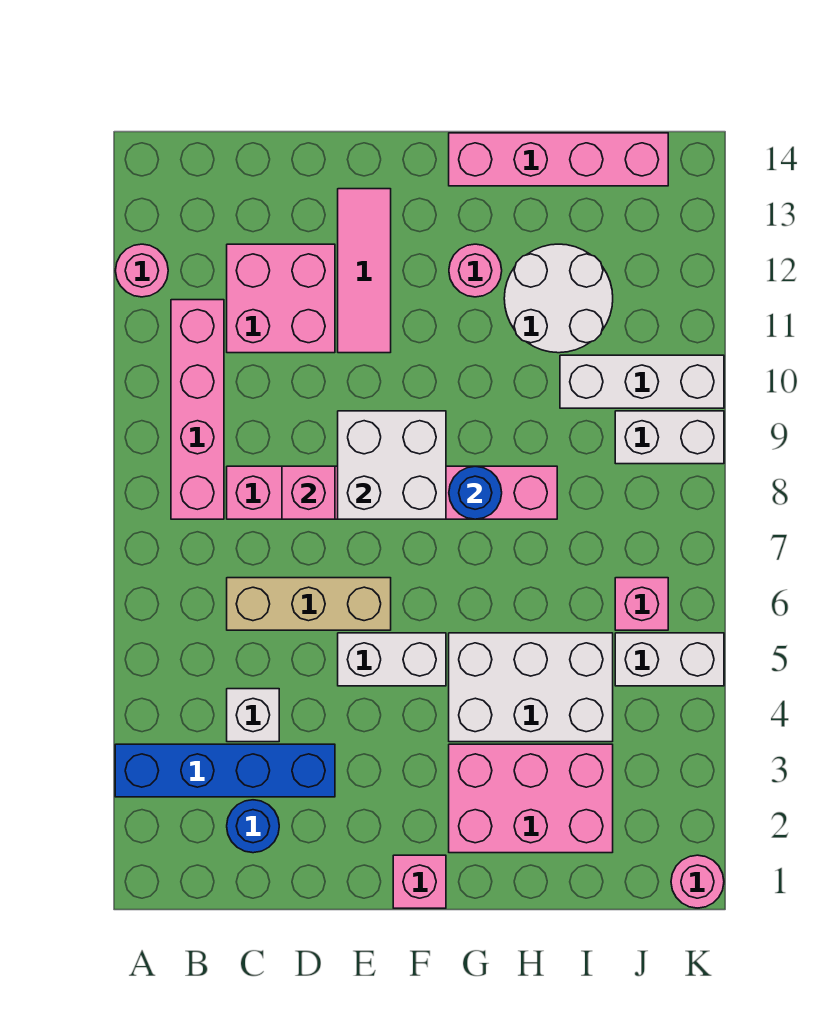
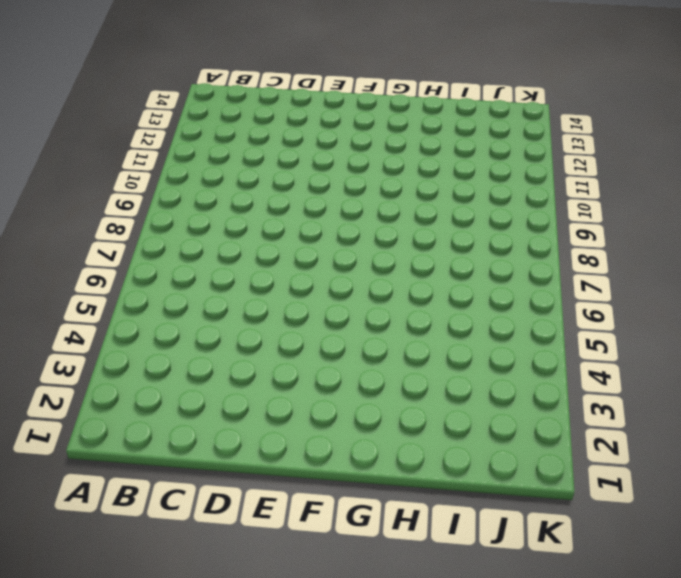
none -> blue brick A3:D3 level 1
none -> pink round brick A12 level 1
none -> pink brick B8:B11 level 1

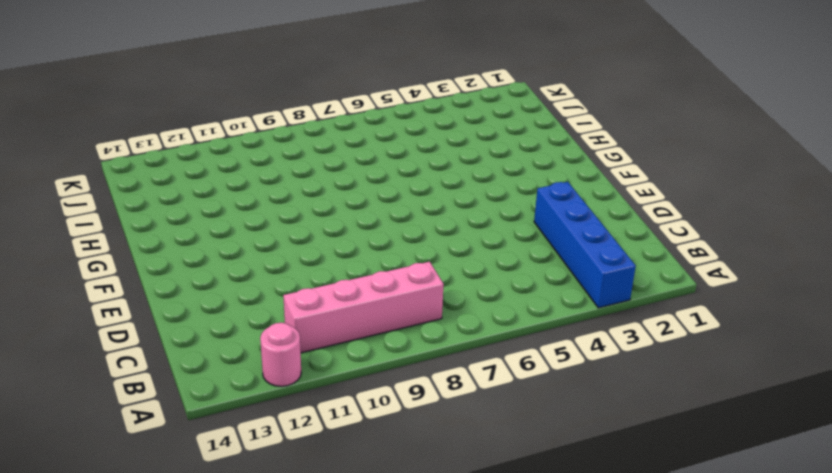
none -> blue round brick C2 level 1
none -> white brick C4 level 1
none -> tan brick C6:E6 level 1

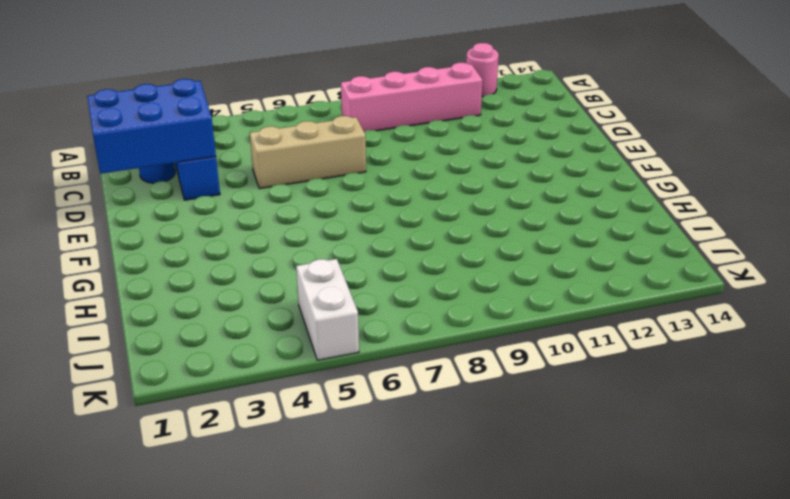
blue brick C1:D3 level 2 -> none
tan brick D5:D7 level 1 -> tan brick C6:E6 level 1
none -> white brick C4 level 1
none -> pink brick C8:H8 level 1
none -> pink brick C11:D12 level 1

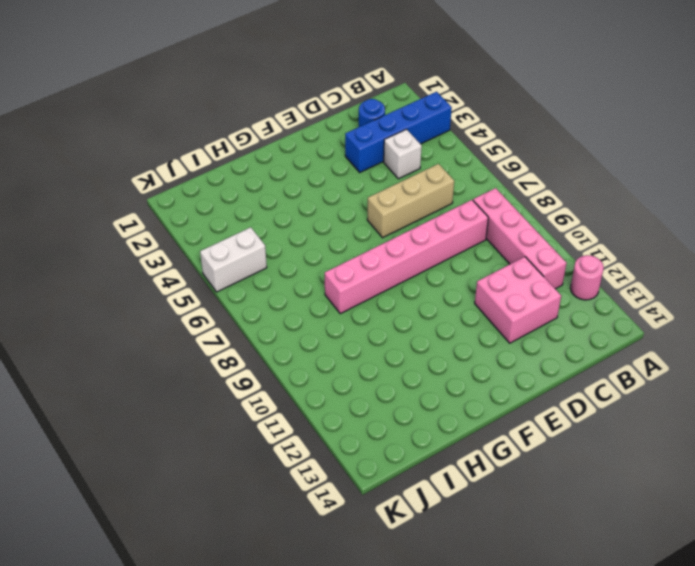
none -> white brick E5:F5 level 1
none -> pink tile E11:E13 level 1
none -> pink brick F1 level 1

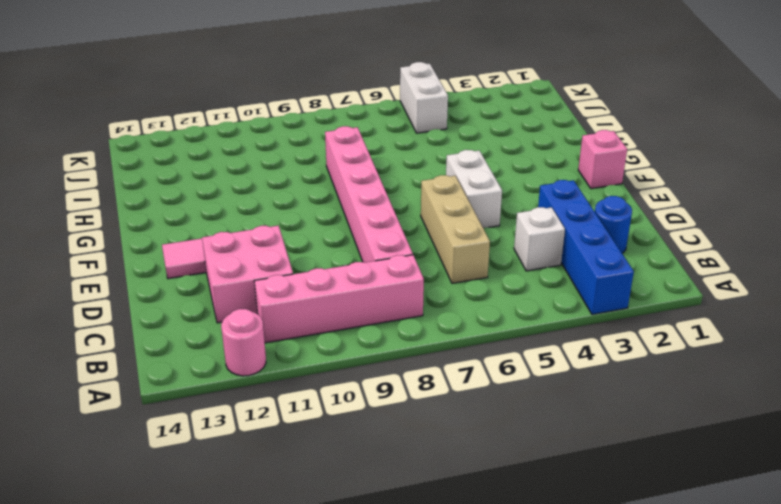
none -> pink brick G2:I3 level 1
none -> white brick G4:I5 level 1
none -> pink round brick G12 level 1

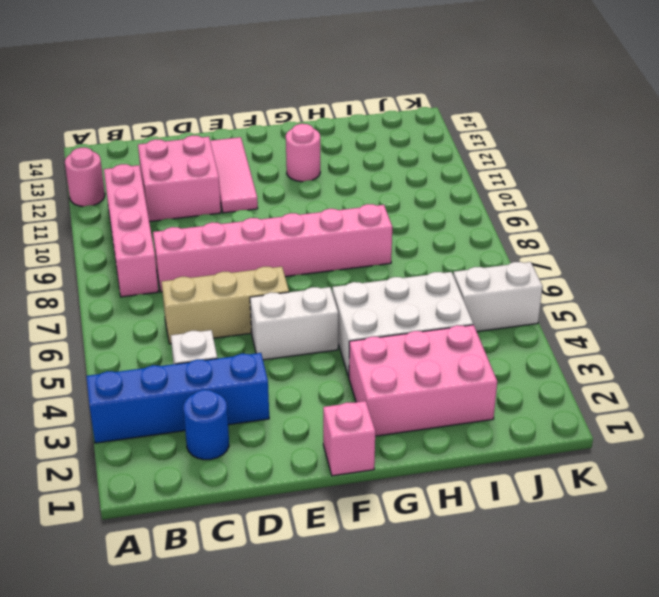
none -> pink brick G14:J14 level 1
none -> white round brick H11:I12 level 1
none -> white brick I10:K10 level 1

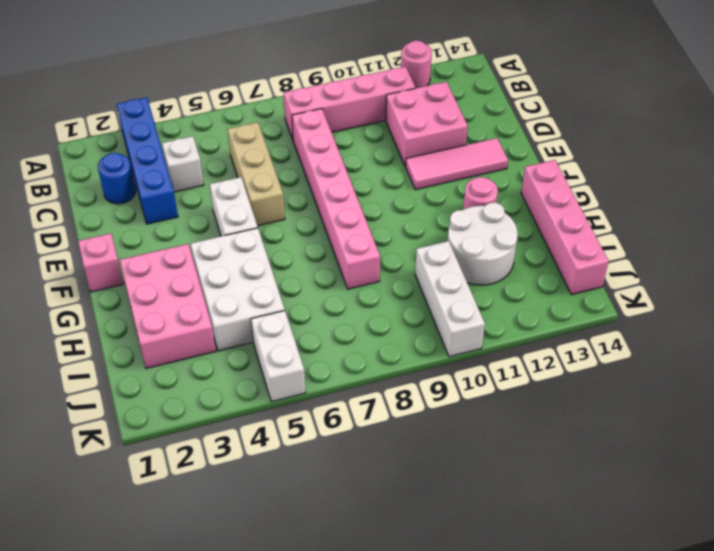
none -> pink brick J6 level 1
none -> white brick J9:K9 level 1
none -> pink round brick K1 level 1

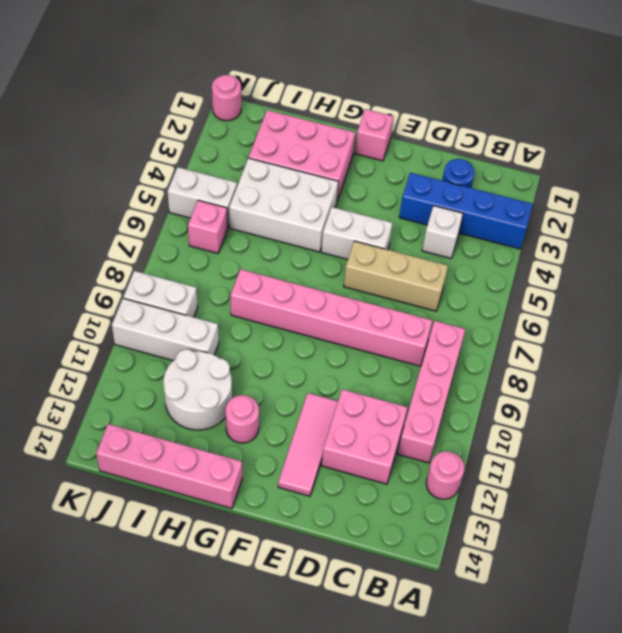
none -> pink brick D8 level 2
none -> white brick E8:F9 level 2
none -> blue round brick G8 level 2

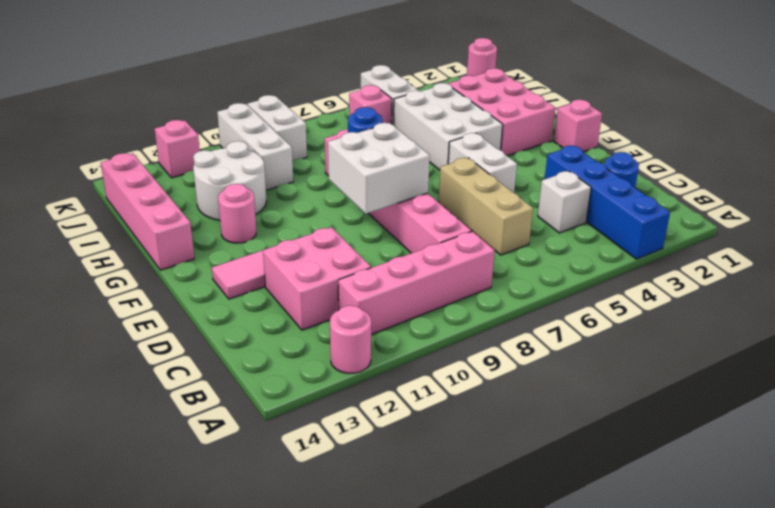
pink brick K12 level 1 -> pink brick D8 level 2

